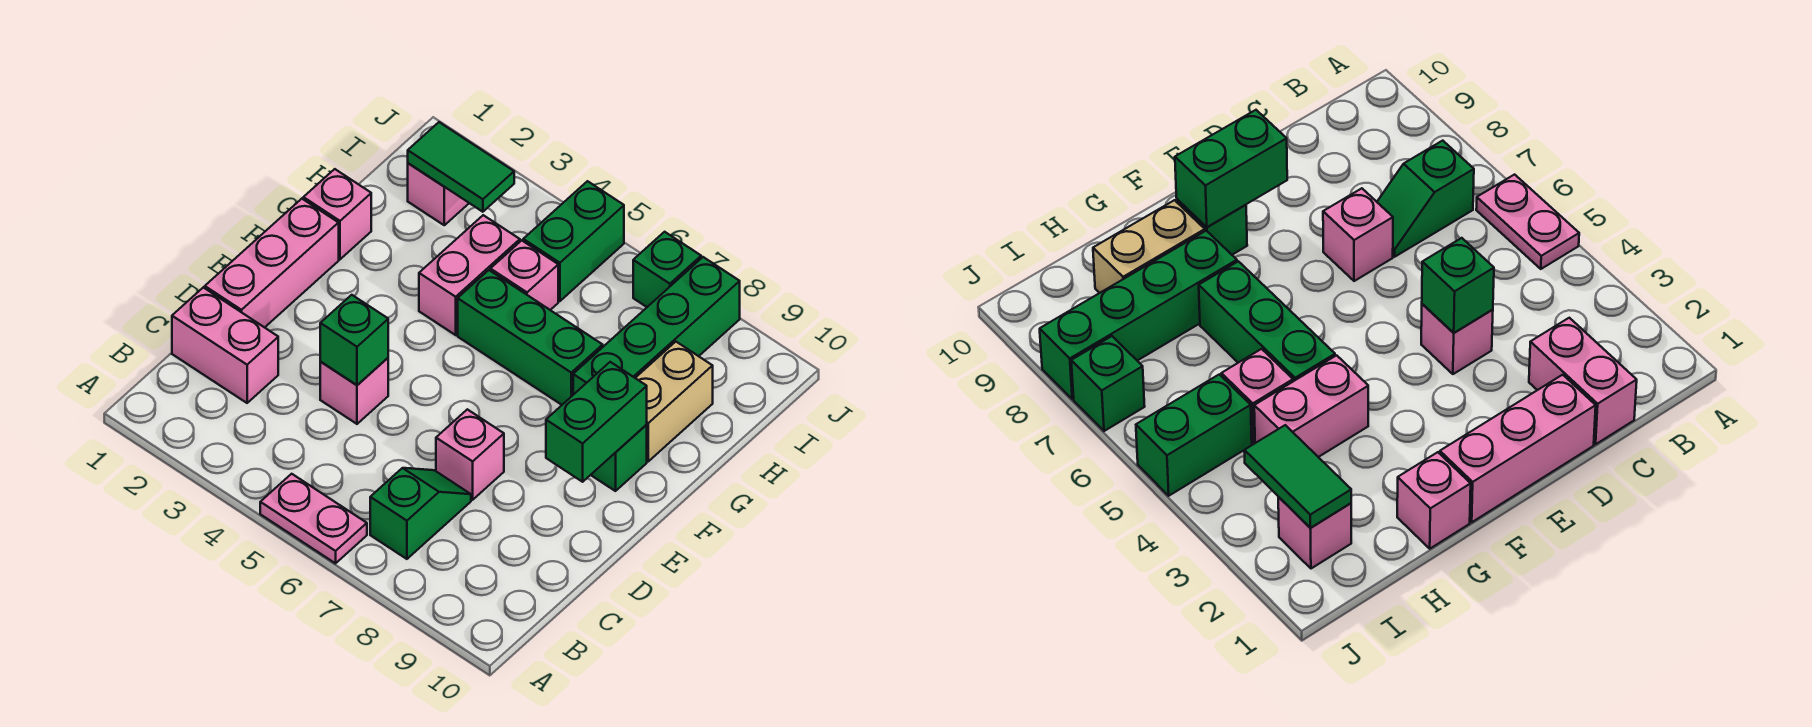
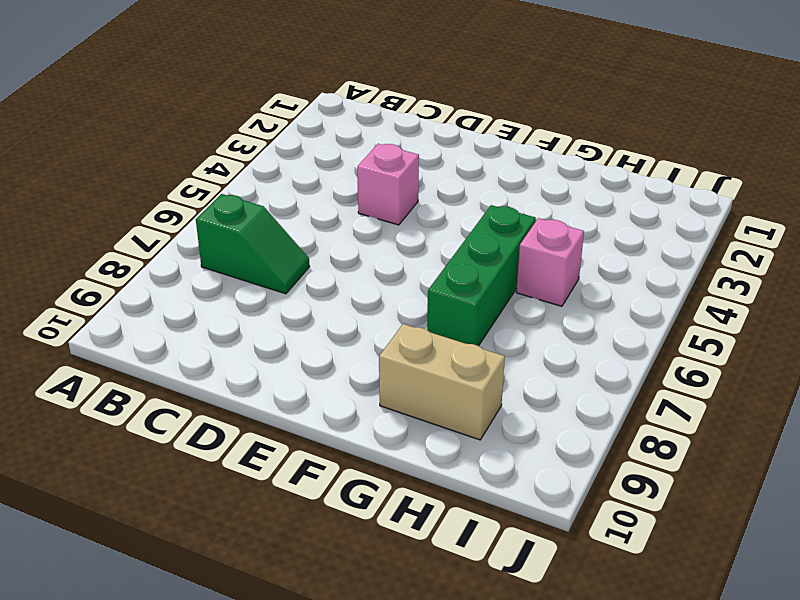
none -> pink plate A5:A6 level 1
none -> pink brick C1:C2 level 1
none -> pink brick D1:F1 level 1

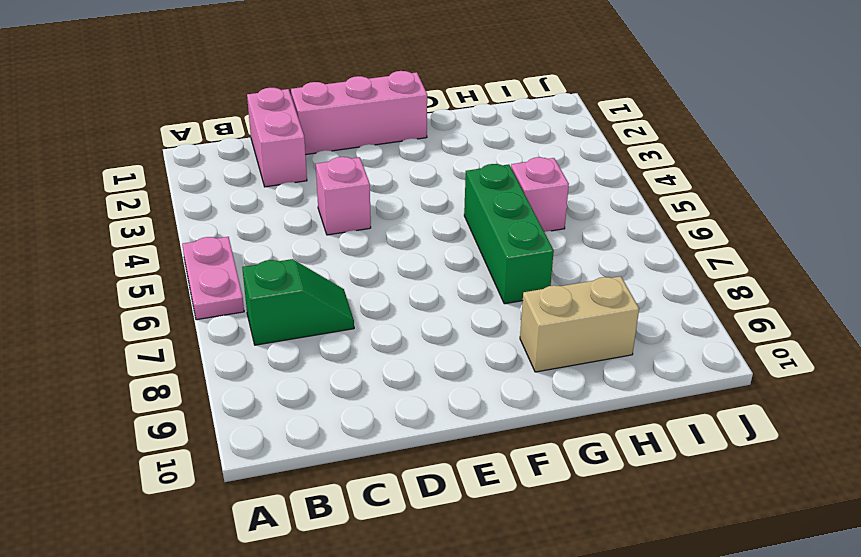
none -> pink brick D7 level 1
none -> green brick F9 level 1
none -> pink brick G1 level 1

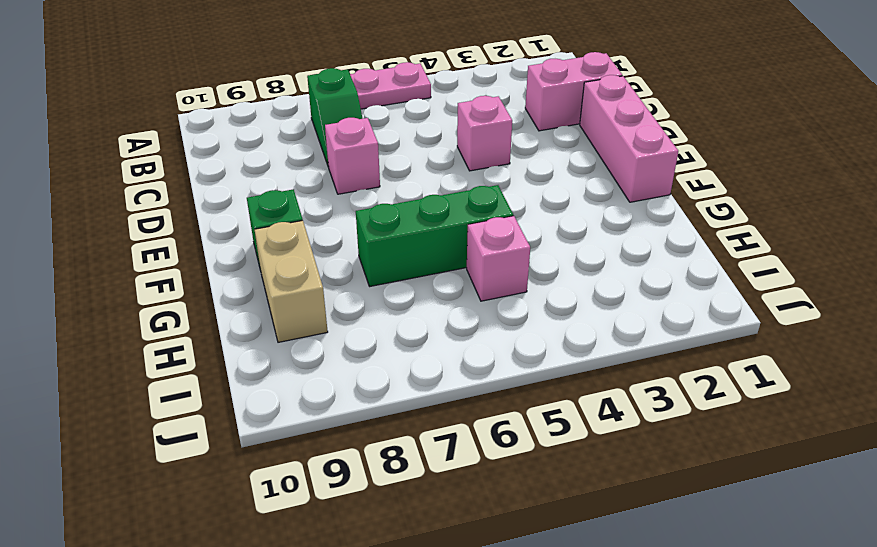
none -> pink brick G1 level 1
none -> pink brick G4:H4 level 1
none -> green brick G8:J8 level 1

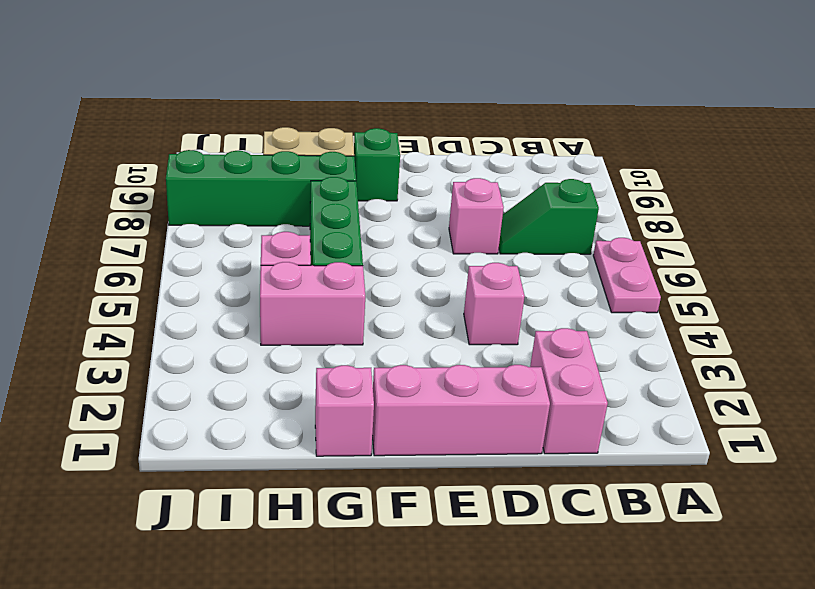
none -> pink brick I2 level 1
none -> green brick I5:J5 level 1
none -> green brick J7 level 1

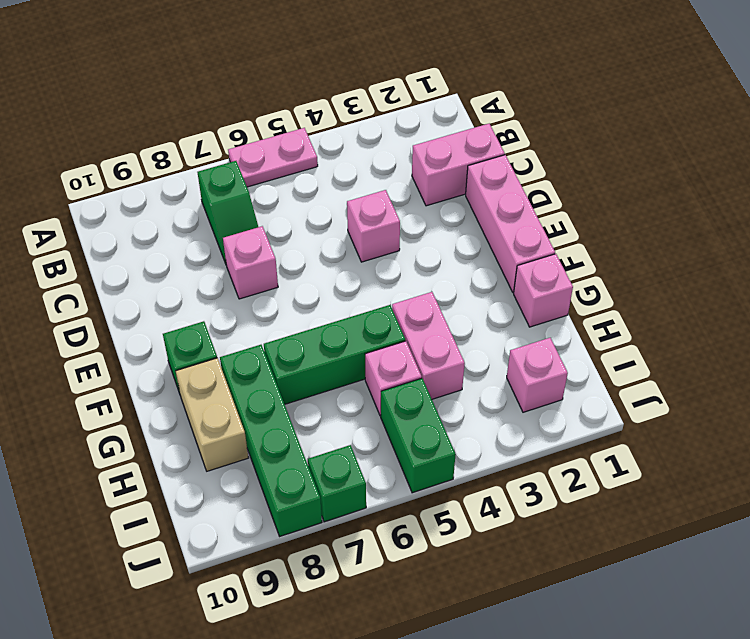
none -> green brick D4 level 2
none -> green brick E9:F9 level 2
none -> green tile I2:I3 level 2

